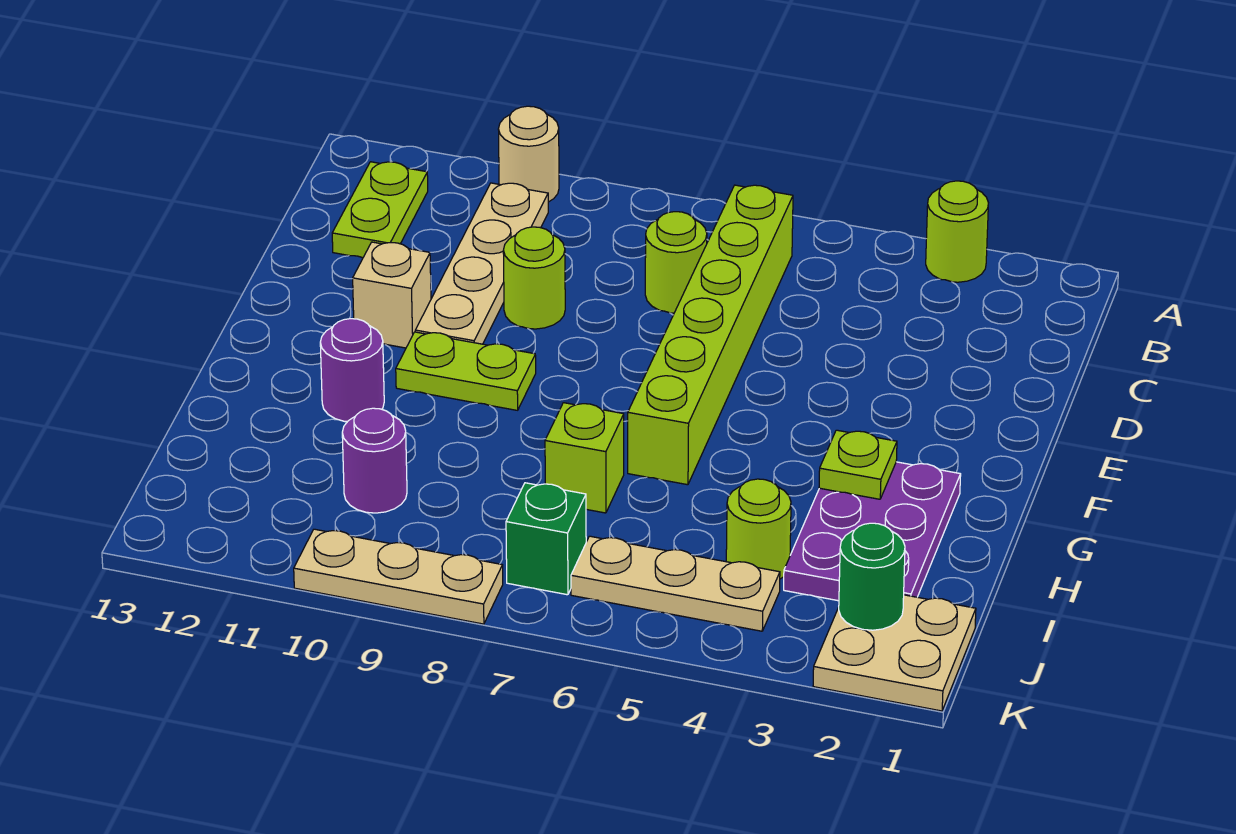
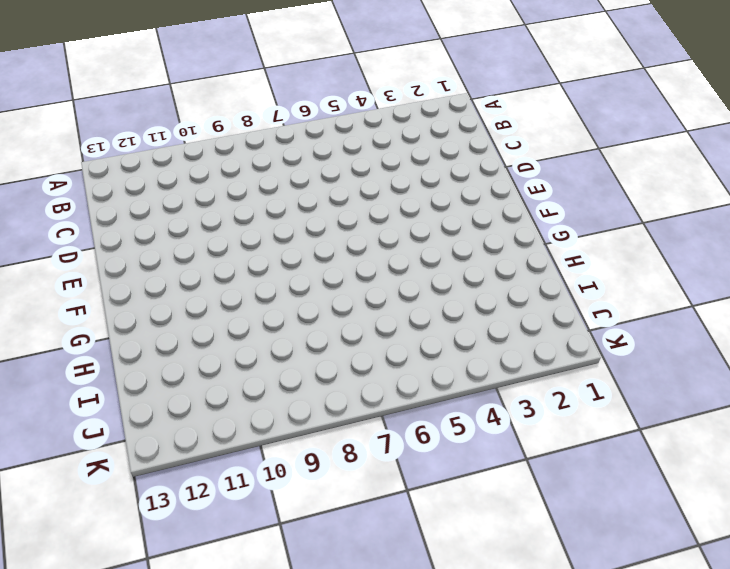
none -> lime round brick A3 level 1
none -> tan round brick A10 level 1
none -> lime brick B6:G6 level 1

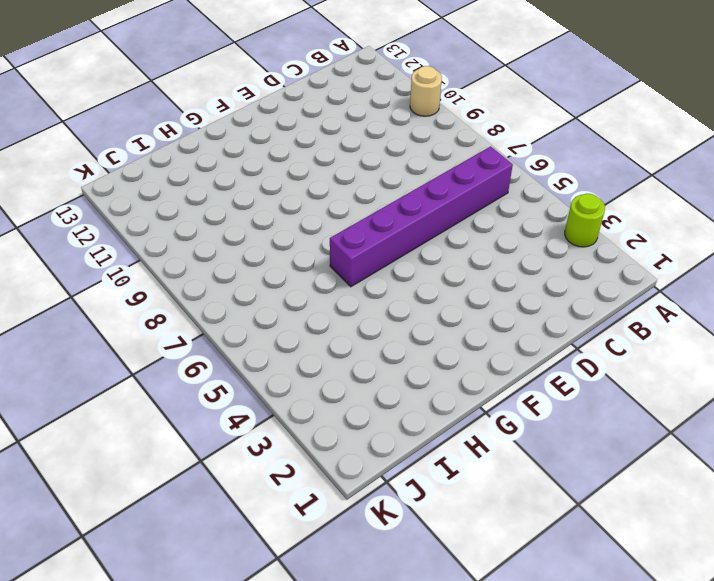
purple brick B6:G6 level 1 -> lime brick B6:G6 level 1
none -> tan plate B10:E10 level 1
none -> lime plate B12:C12 level 1
none -> lime round brick C7 level 1

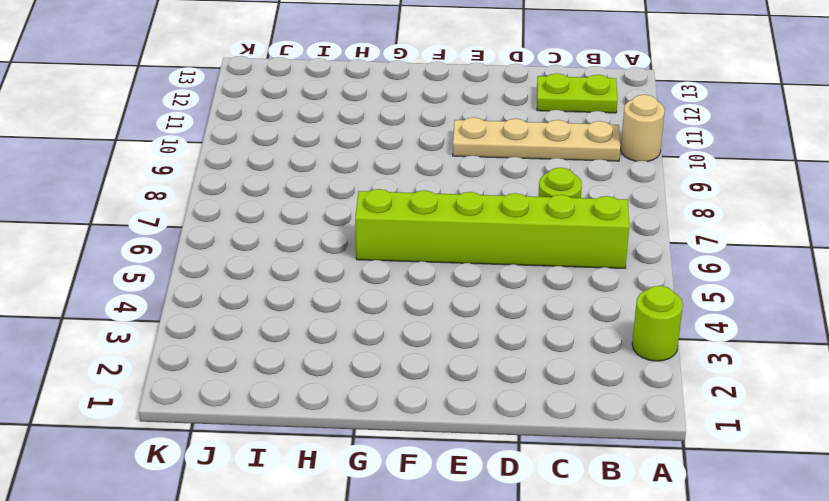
none -> lime round brick D9 level 1
none -> tan brick E11 level 1
none -> lime plate F9:F10 level 1

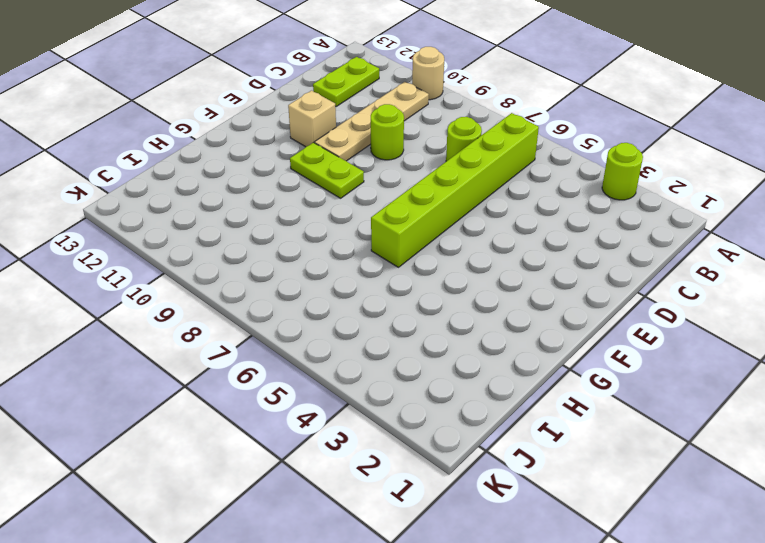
none -> purple plate G2:I3 level 1
none -> purple round brick G11 level 1
none -> lime brick H7 level 1

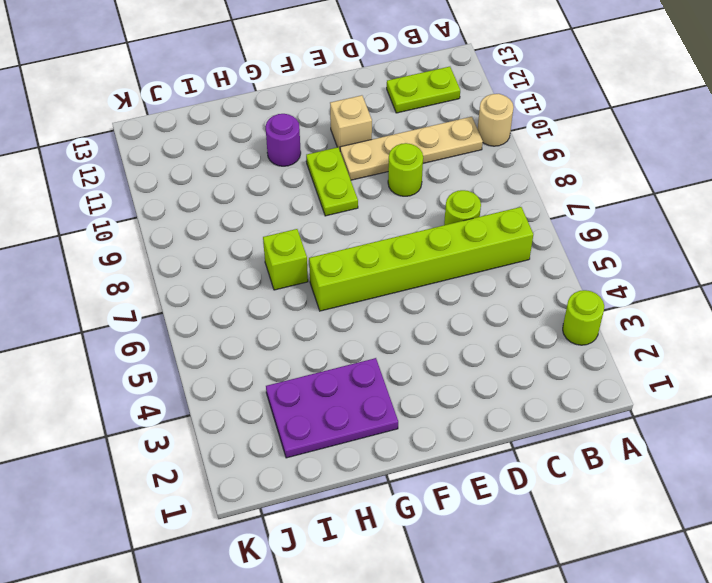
none -> lime round brick I4 level 1
none -> purple round brick I10 level 1
none -> tan plate J1:K2 level 1

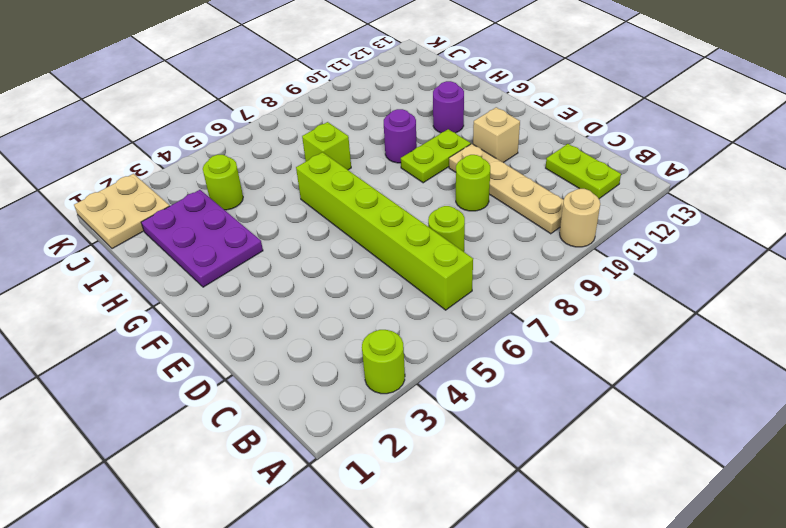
purple round brick G9 level 1 -> purple round brick I10 level 1
none -> tan plate J4:J6 level 1
none -> green brick J7 level 1
none -> tan plate K8:K10 level 1

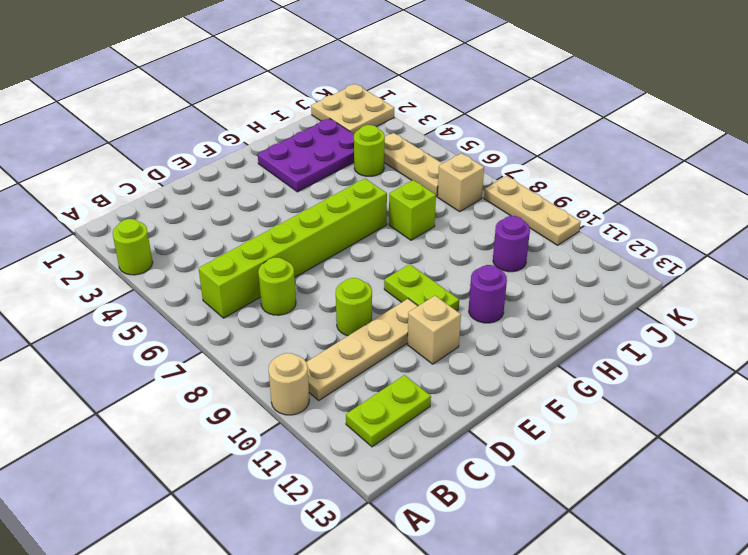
tan brick J7 level 1 -> green brick J7 level 1
none -> lime plate G3 level 2
none -> green round brick J2 level 2

